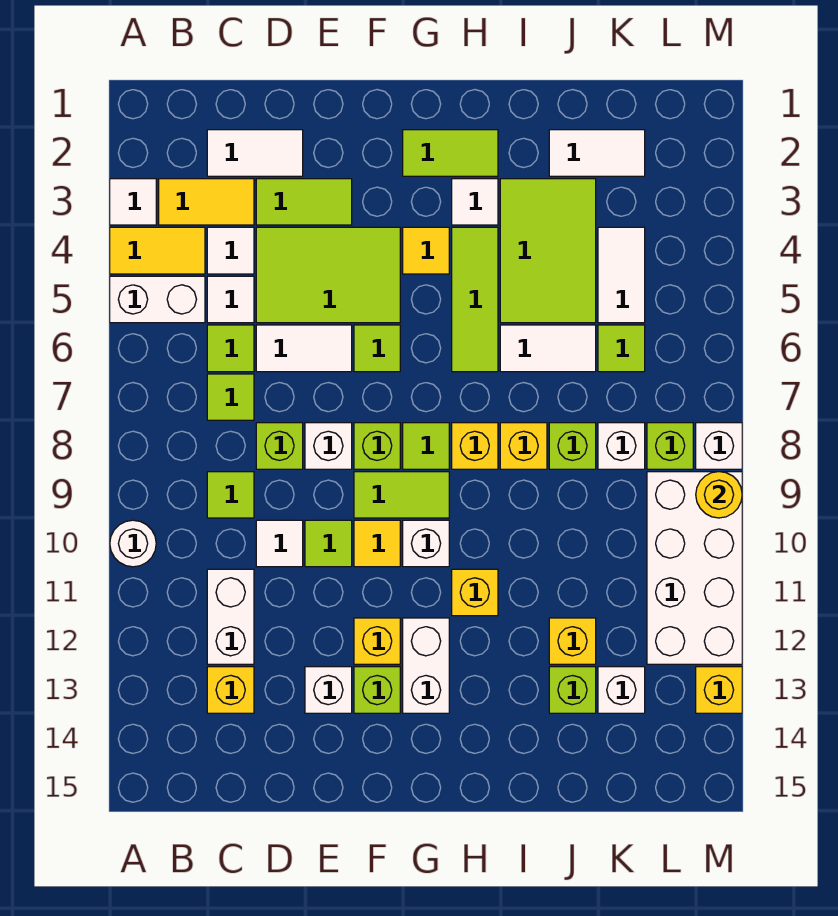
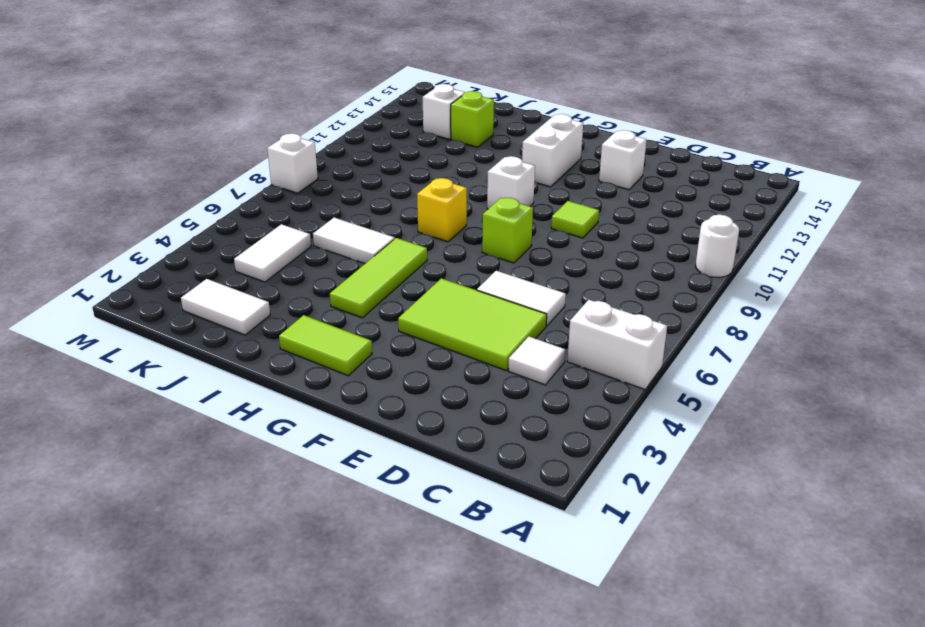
none -> white tile A3 level 1
none -> yellow tile A4:B4 level 1
none -> yellow tile B3:C3 level 1
none -> white tile C2:D2 level 1

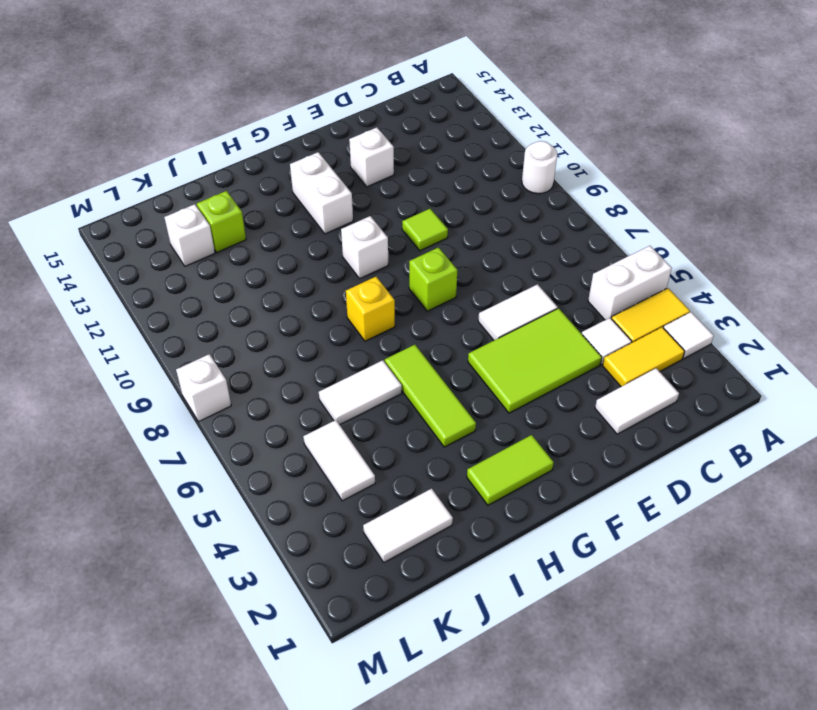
none -> white tile C5 level 1
none -> lime tile C6 level 1
none -> lime tile C7 level 1
none -> lime tile C9 level 1

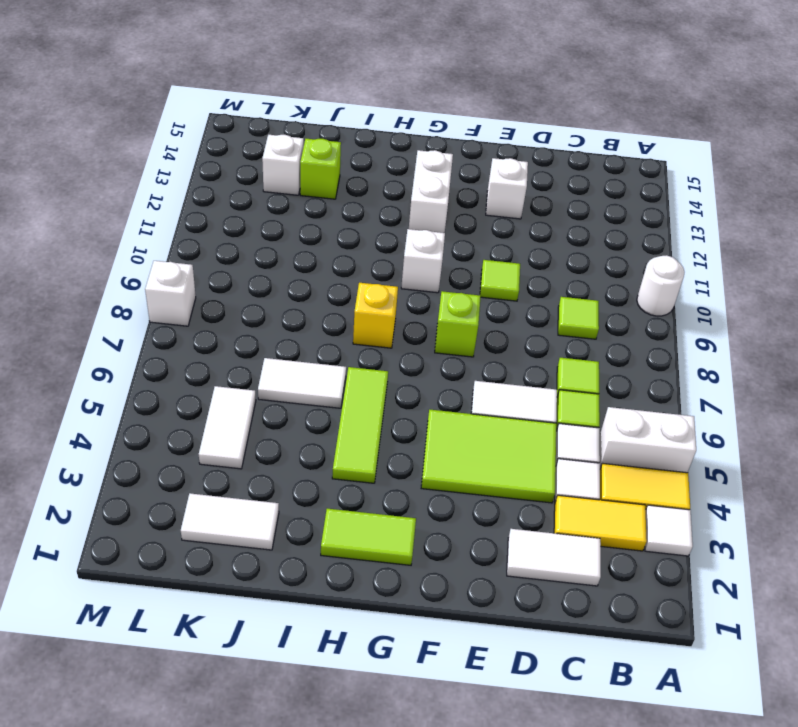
none -> white brick C11:C12 level 1
none -> yellow brick C13 level 1
none -> lime tile D3:E3 level 1
none -> lime brick D8 level 1

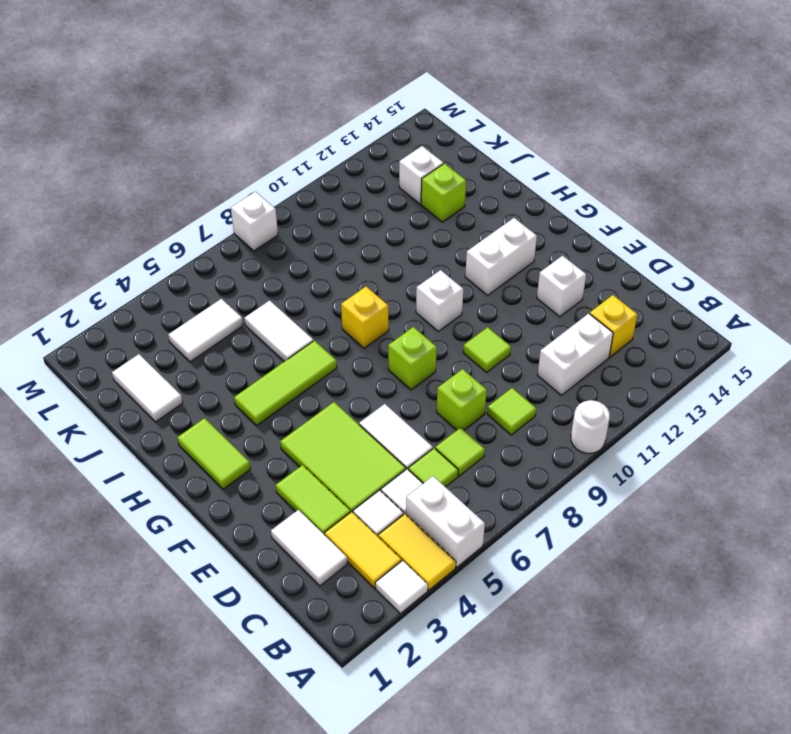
none -> white tile D10 level 1
none -> white brick E8 level 1
none -> lime tile F6 level 1
none -> lime tile F9:G9 level 1

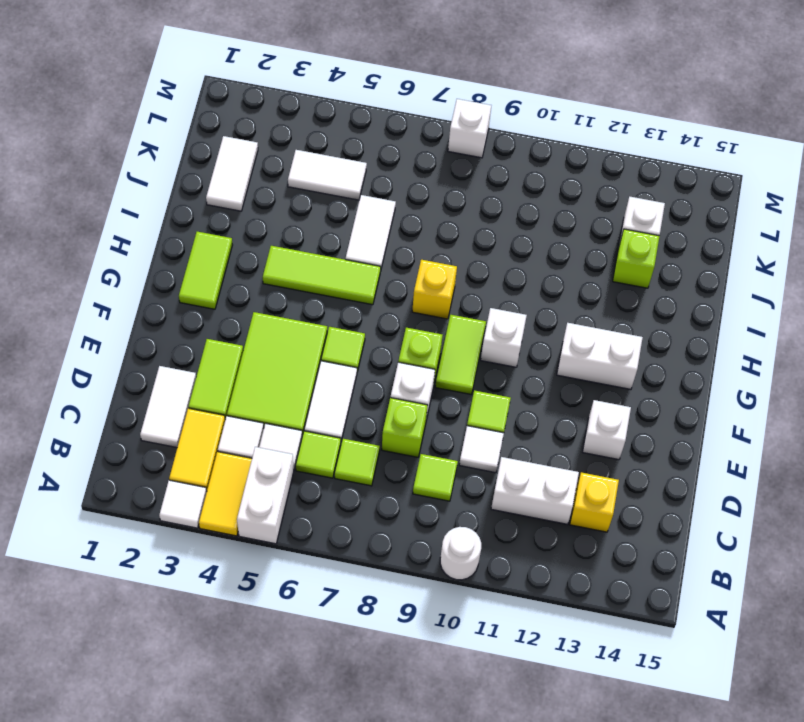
none -> yellow tile F10 level 1
none -> yellow brick F12 level 1
none -> lime brick F13 level 1
none -> yellow tile G4 level 1

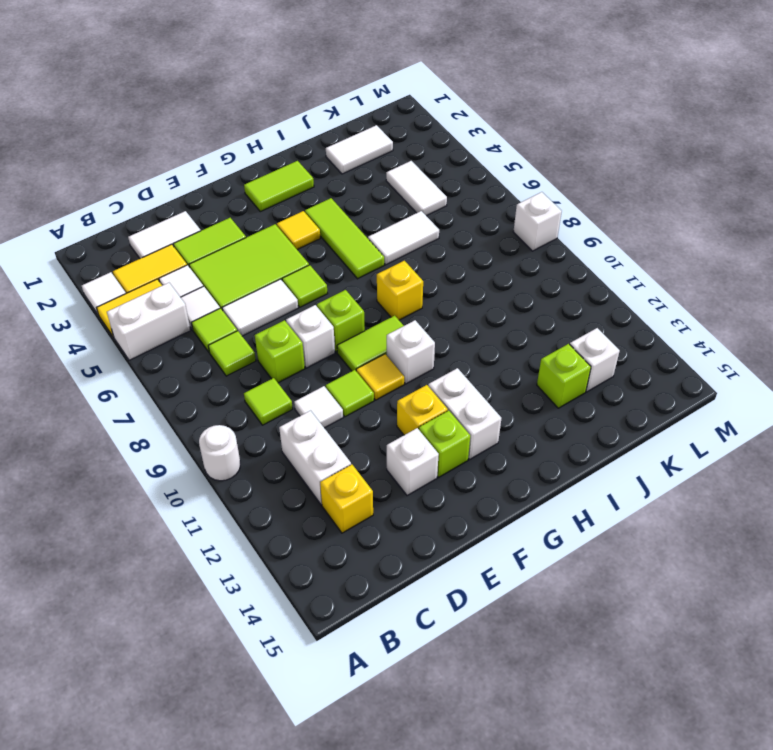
none -> lime tile G8 level 1
none -> white tile H3 level 1
none -> yellow brick H11 level 1
none -> lime tile I3:J5 level 1

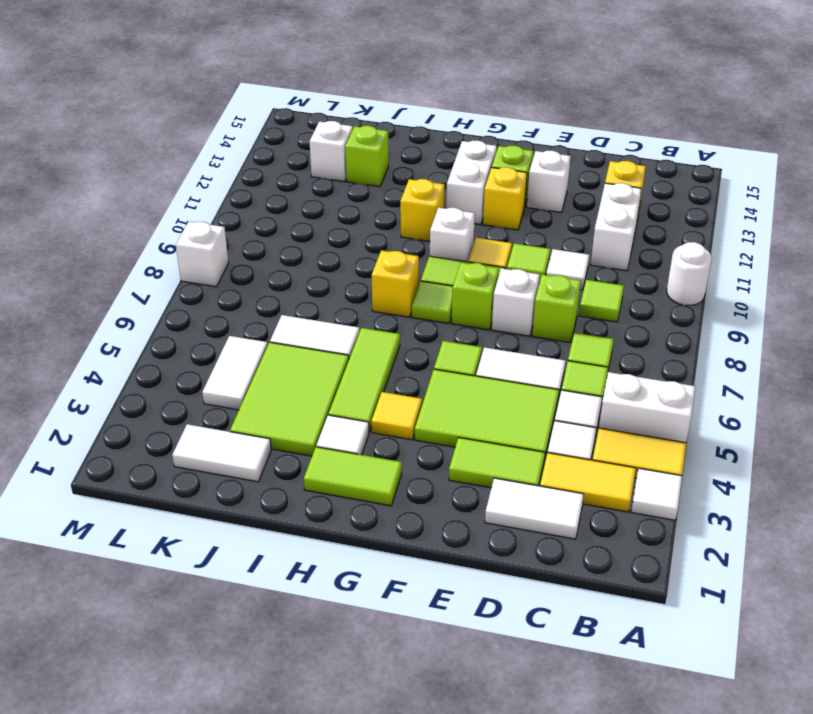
none -> yellow brick I8 level 1
none -> lime brick J8 level 1
none -> yellow brick J12 level 1
none -> lime tile K6 level 1

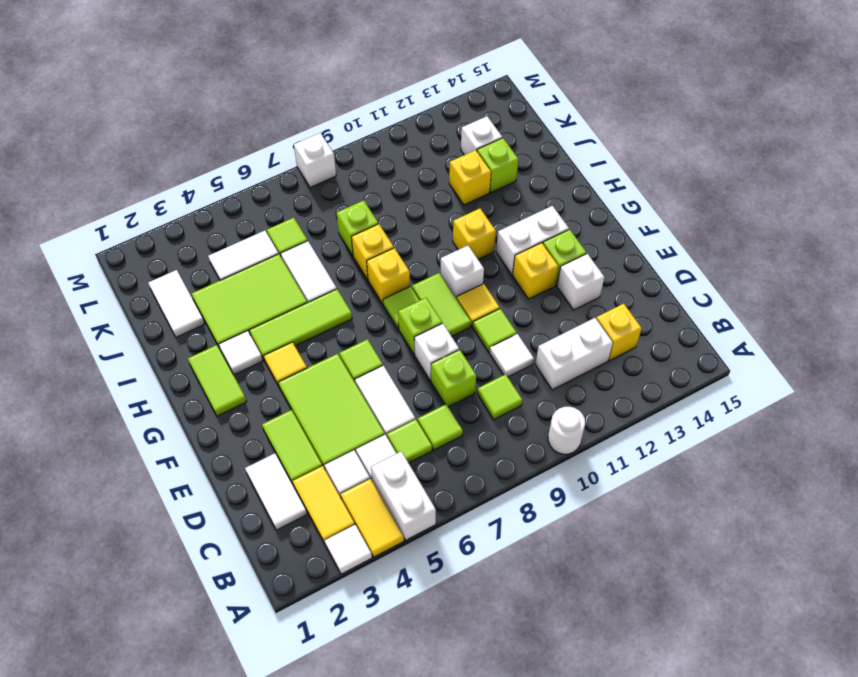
none -> white brick K8 level 1
none -> lime brick L8 level 1
none -> white brick L9:M12 level 1
none -> yellow brick M13 level 1

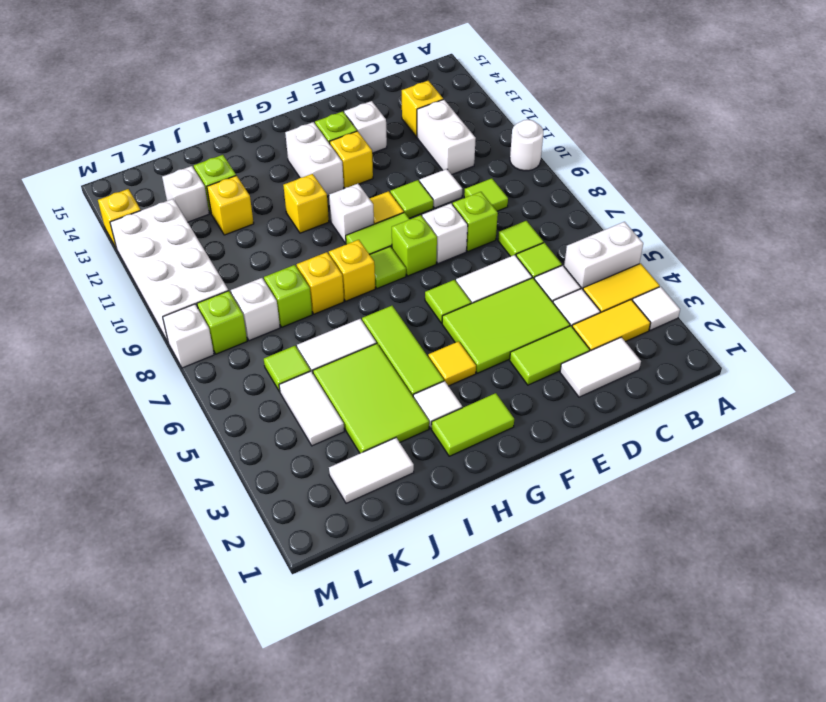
none -> yellow round brick M9 level 2

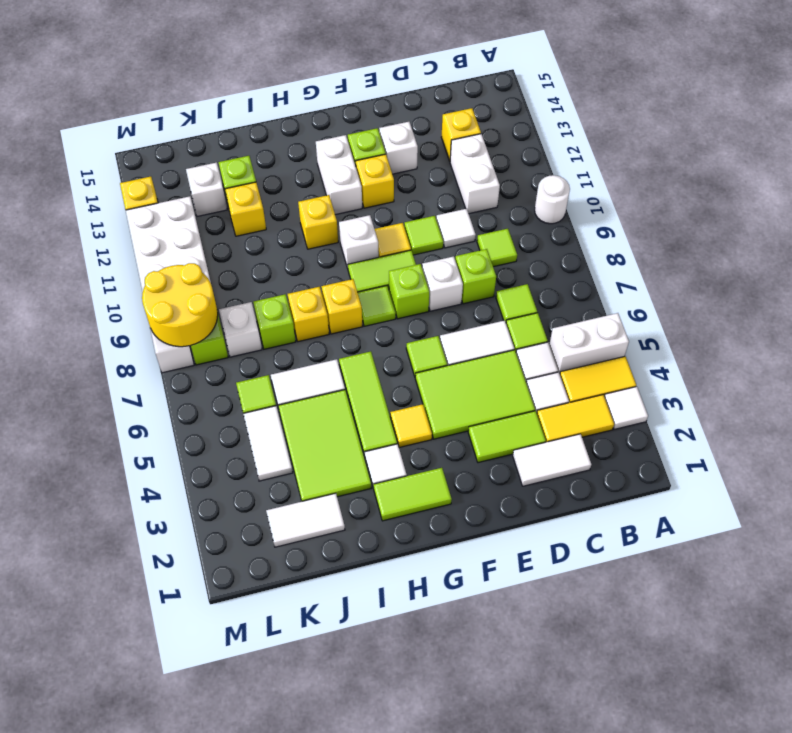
yellow round brick L8:M9 level 2 -> yellow round brick M9 level 2

